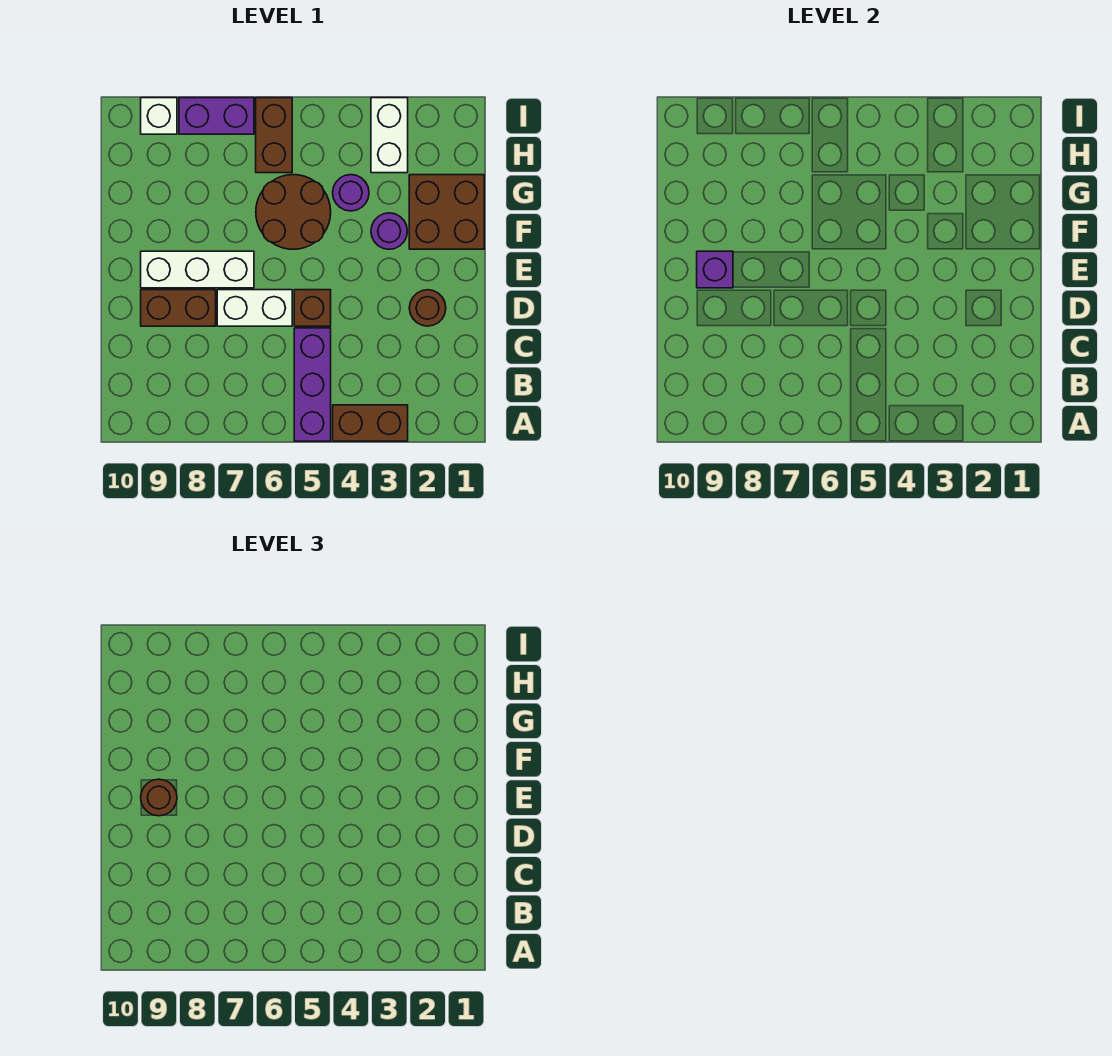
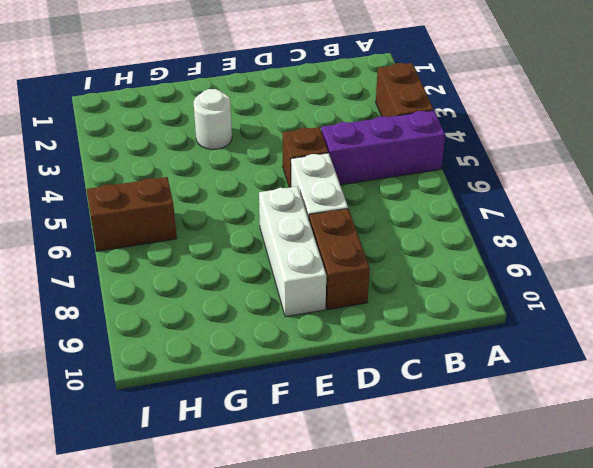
white round brick F3 level 1 -> purple round brick F3 level 1
none -> brown round brick D2 level 1
none -> brown brick F1:G2 level 1
none -> brown round brick F5:G6 level 1

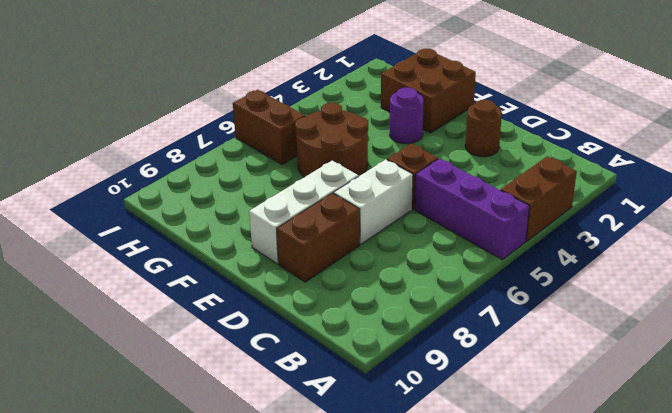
none -> purple round brick G4 level 1
none -> white brick H3:I3 level 1
none -> purple brick I7:I8 level 1

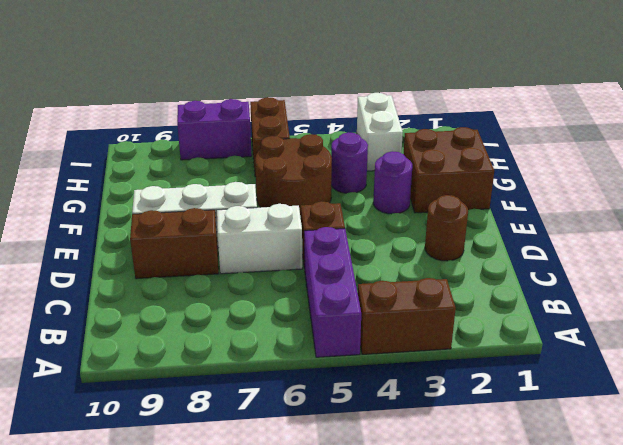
none -> white brick I9 level 1
none -> purple brick E9 level 2
none -> brown round brick E9 level 3

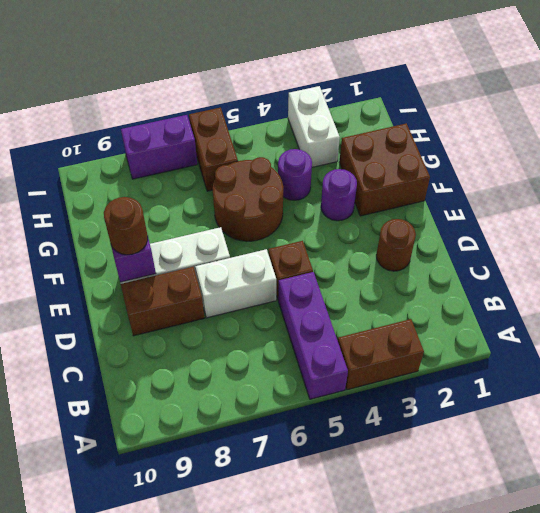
none -> white brick I9 level 1

